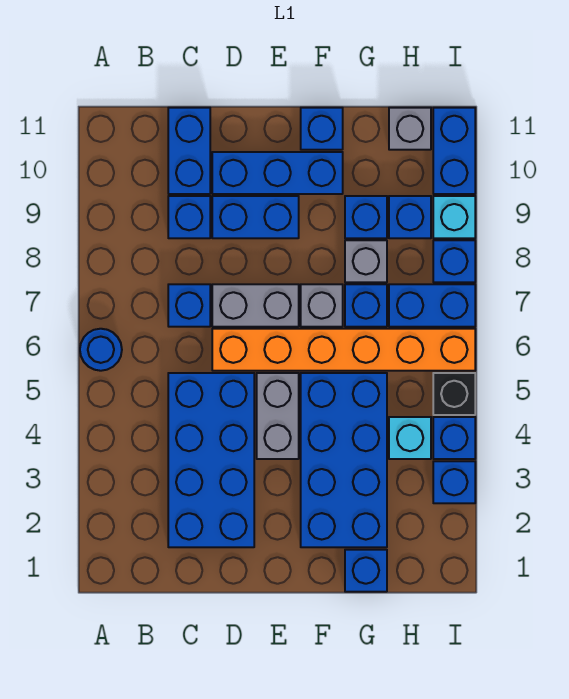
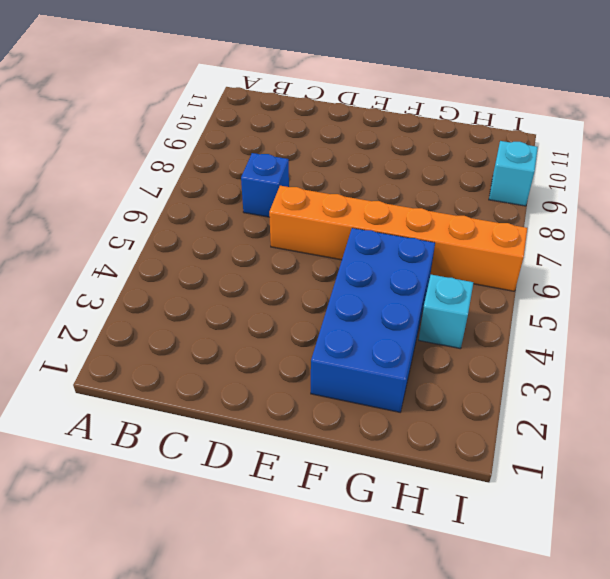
none -> blue round brick A6 level 1
none -> blue brick C2:D5 level 1
none -> blue brick C9 level 1

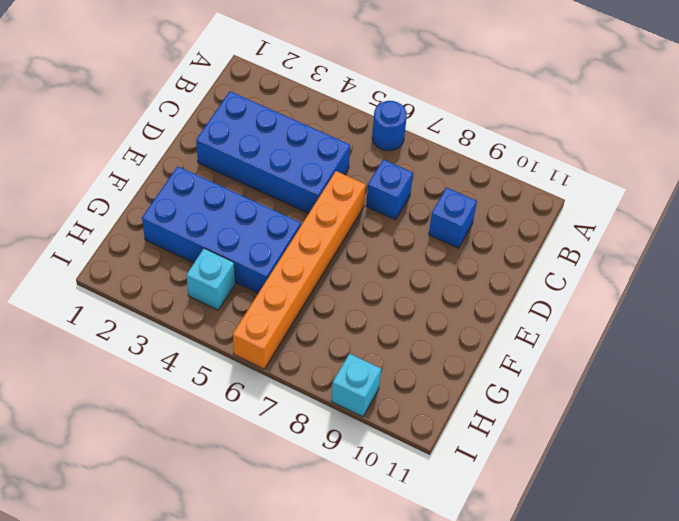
none -> blue brick C10:C11 level 1
none -> grey brick D7:E7 level 1
none -> blue brick D9:E9 level 1

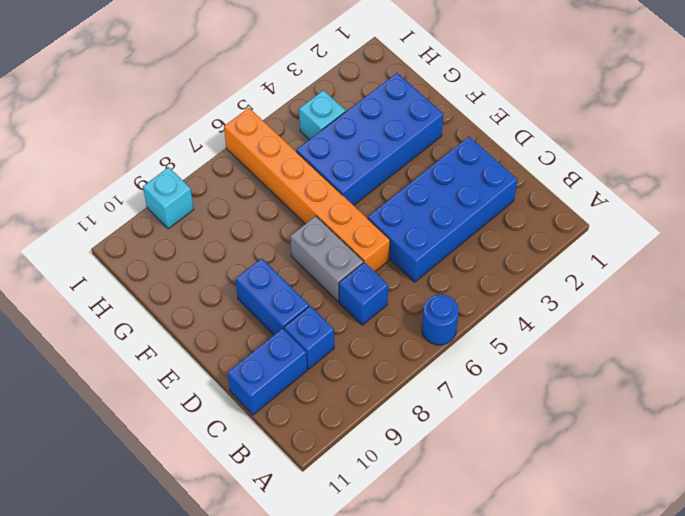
none -> blue brick D10:F10 level 1
none -> grey brick E4:E5 level 1
none -> grey brick F7 level 1

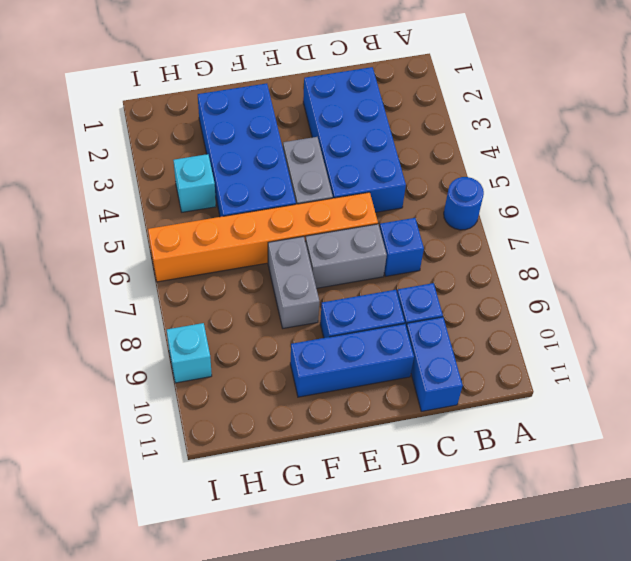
grey brick F7:F8 level 1 -> grey brick F7 level 1
none -> blue brick F11 level 1
none -> blue brick G1 level 1
none -> blue brick G7 level 1

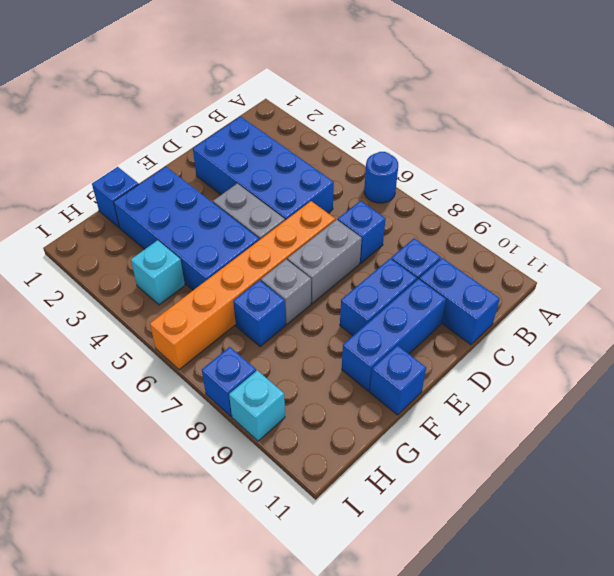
none -> grey brick G8 level 1
none -> blue brick G9 level 1
none -> blue brick H7:I7 level 1

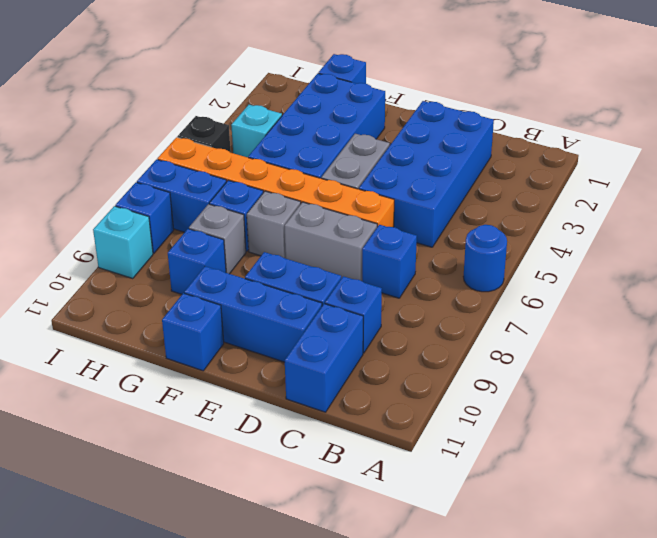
none -> blue brick H9 level 1
none -> grey brick H11 level 1
none -> blue brick I3 level 1

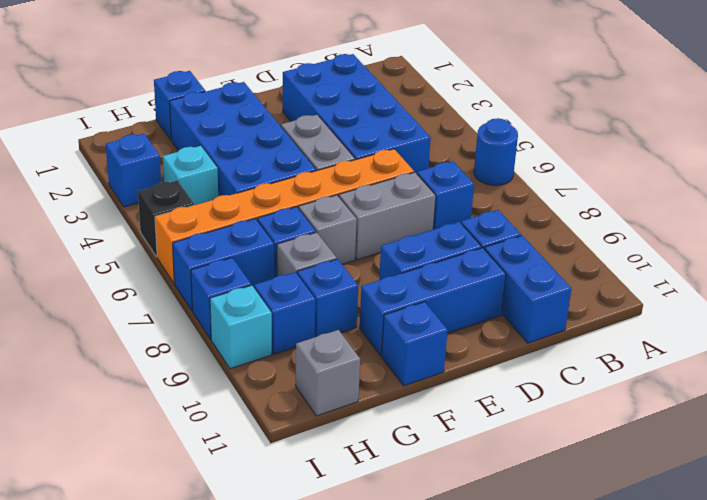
none -> blue brick I4 level 1
none -> blue brick I10:I11 level 1

